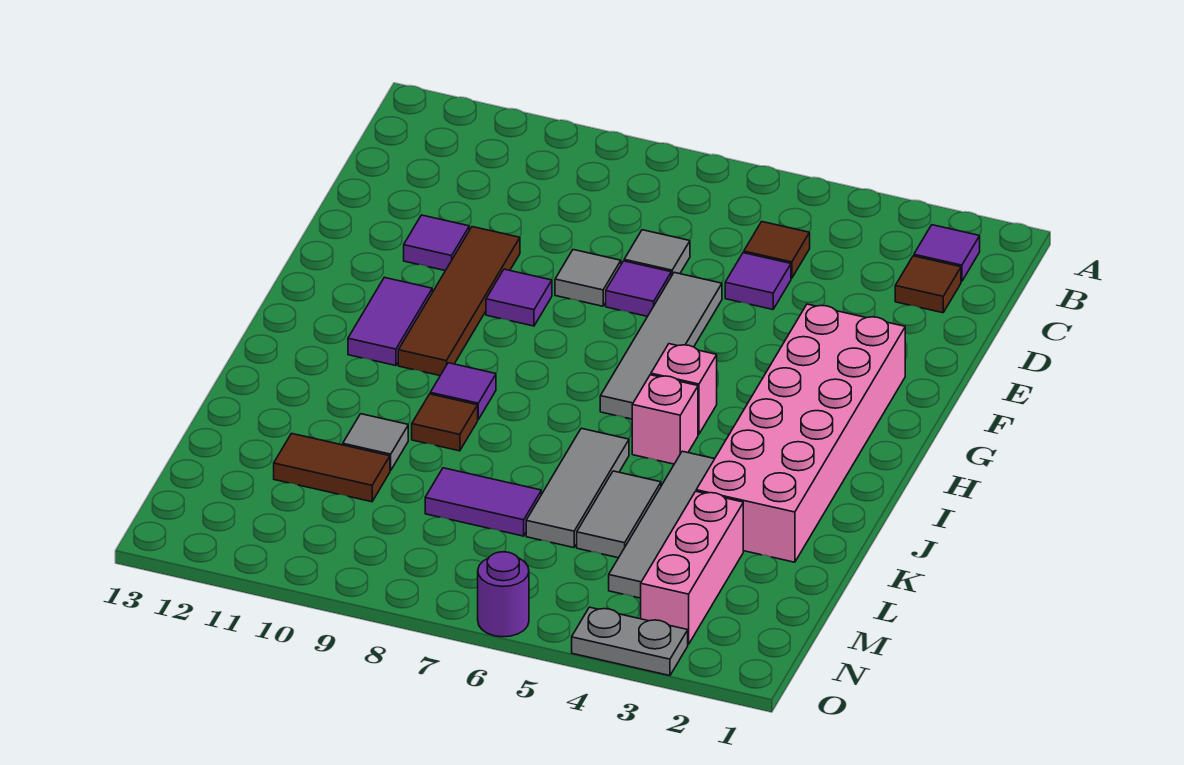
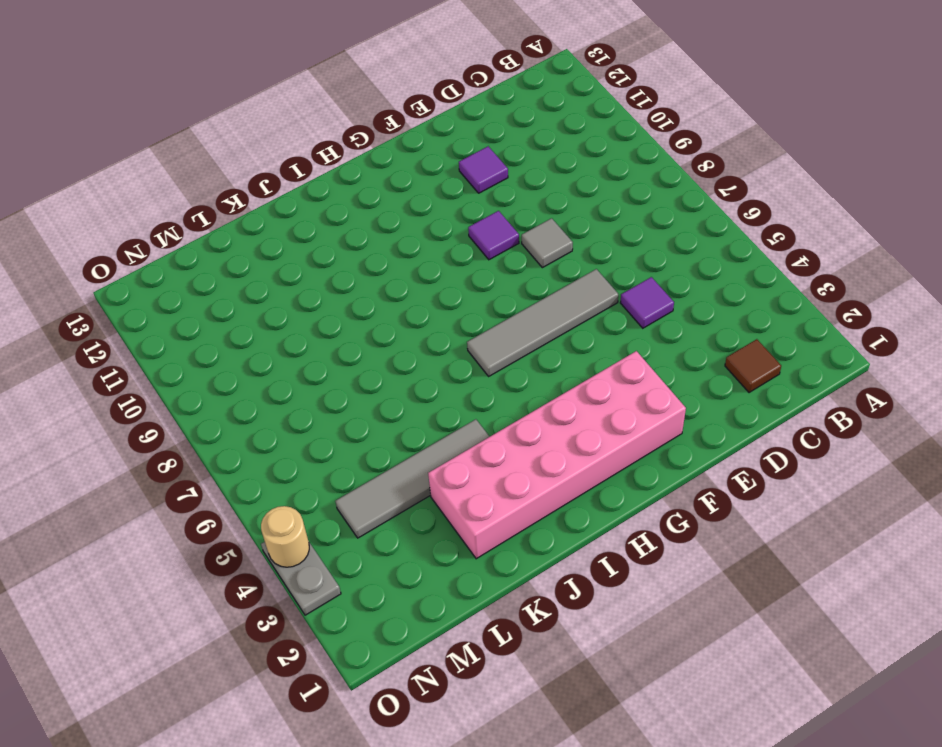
tan round brick O4 level 2 -> none
none -> purple tile B2 level 1
none -> brown tile C5 level 1
none -> grey tile D7 level 1

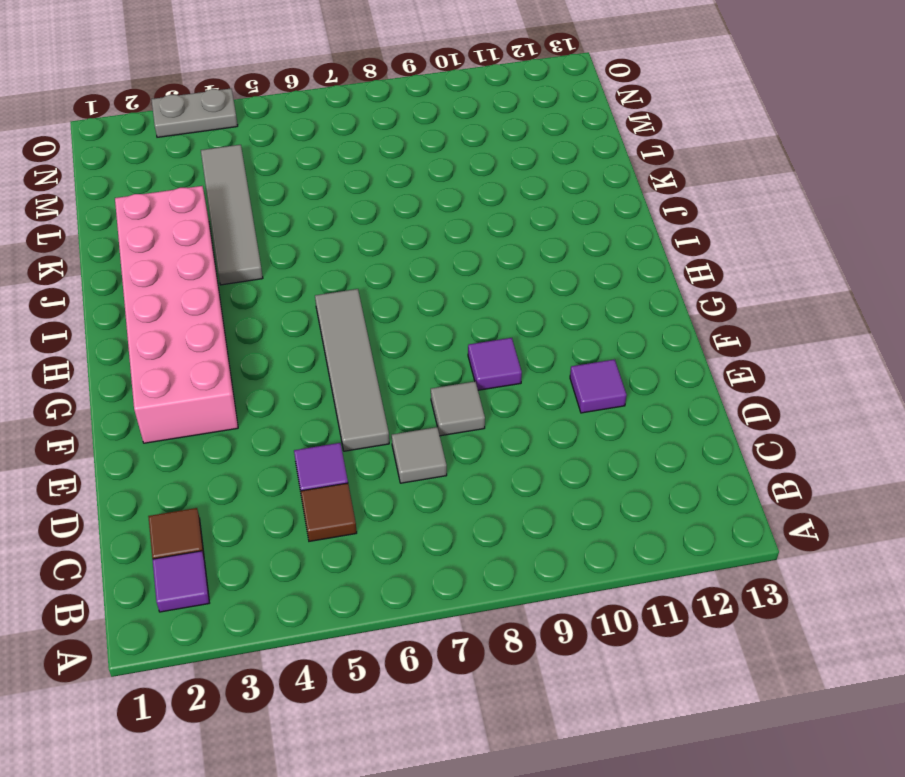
none -> purple tile E7 level 1
none -> brown tile E10:H10 level 1
none -> purple tile G11:H11 level 1

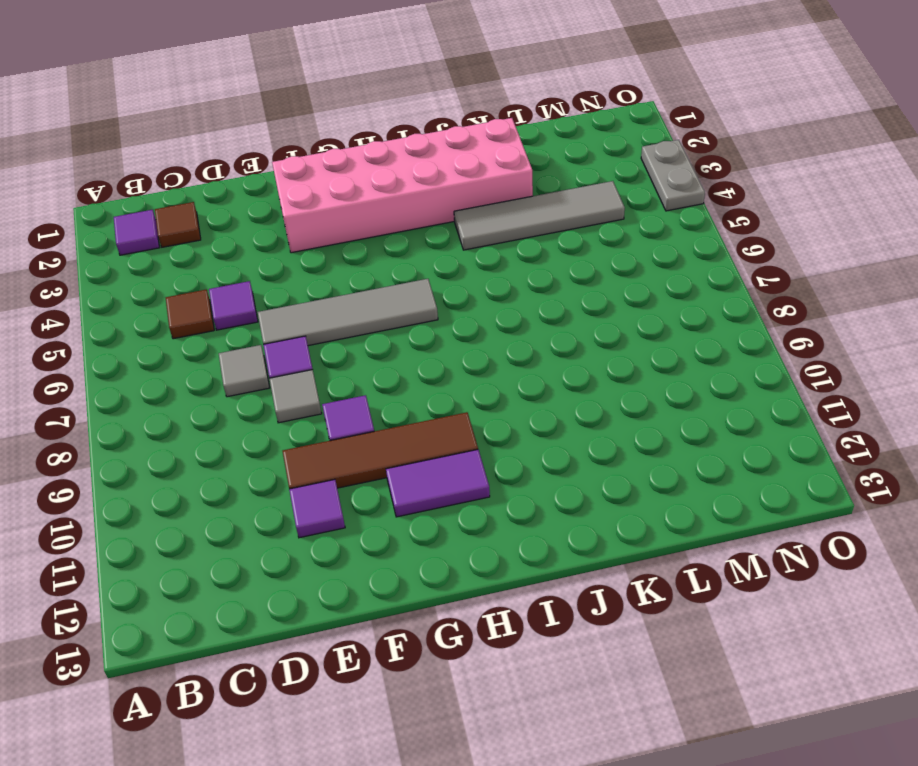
none -> pink brick H5 level 1
none -> pink brick I5 level 1
none -> purple tile I9 level 1

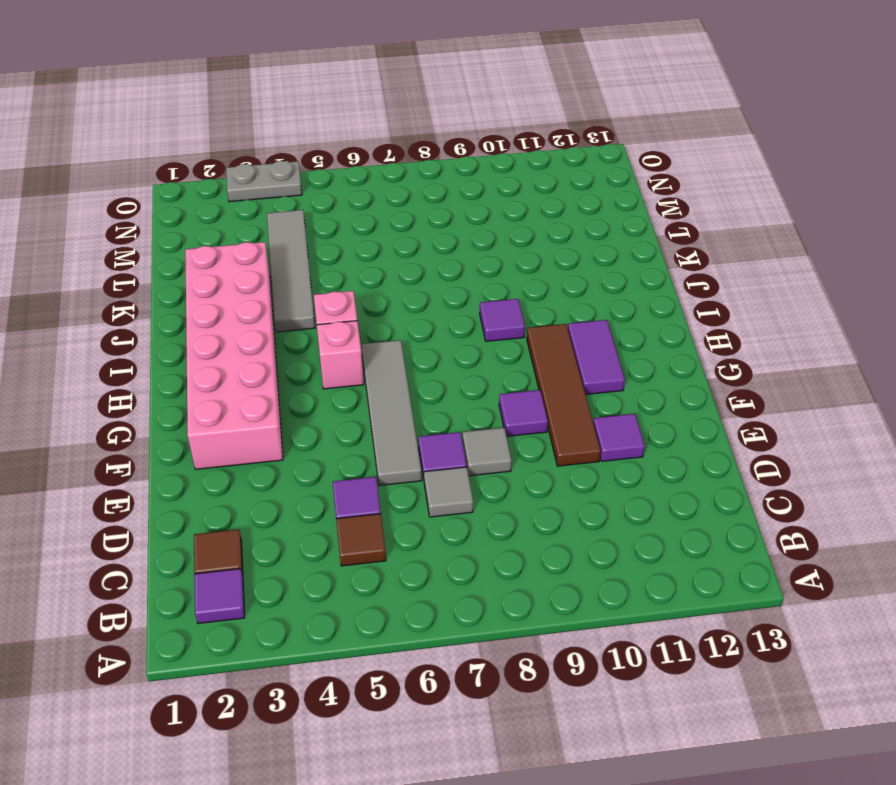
none -> grey tile J6:L6 level 1
none -> brown tile J9 level 1
none -> grey tile K5:L5 level 1

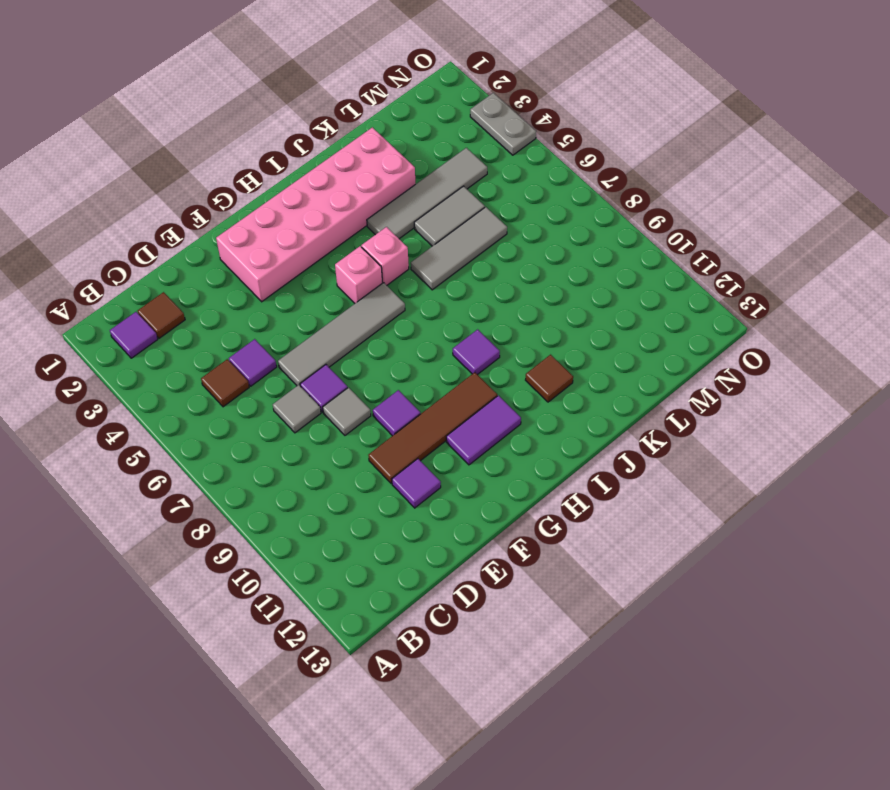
brown tile J11 level 1 -> brown tile J9 level 1
none -> grey tile K10 level 1
none -> pink brick L3:N3 level 1
none -> purple tile L7:L8 level 1

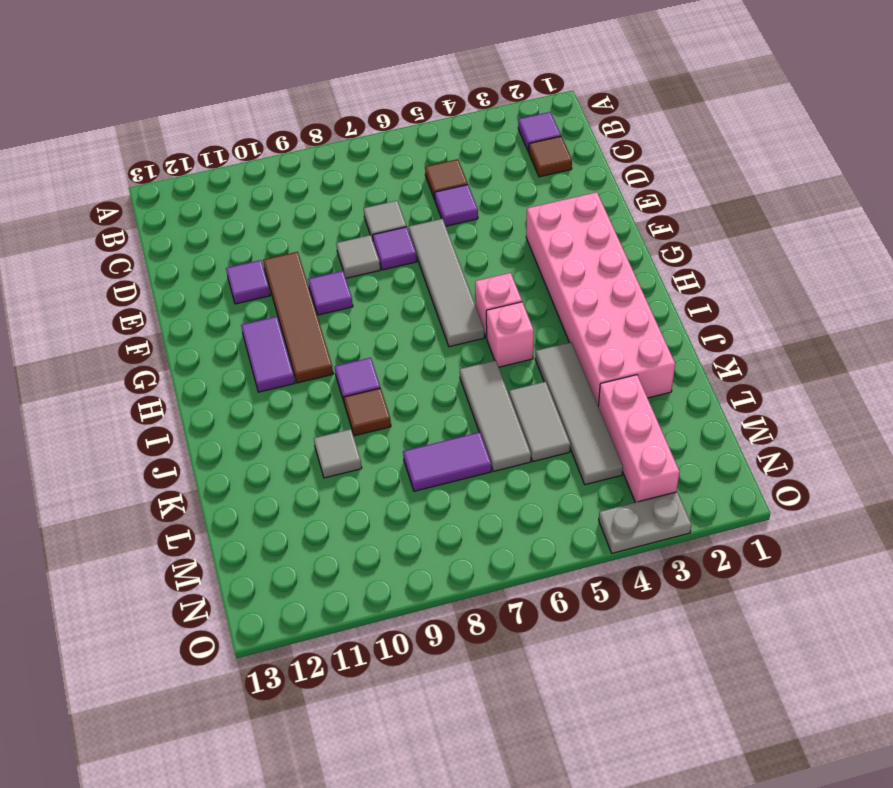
none -> brown tile L10:L11 level 1
none -> purple round brick O6 level 1

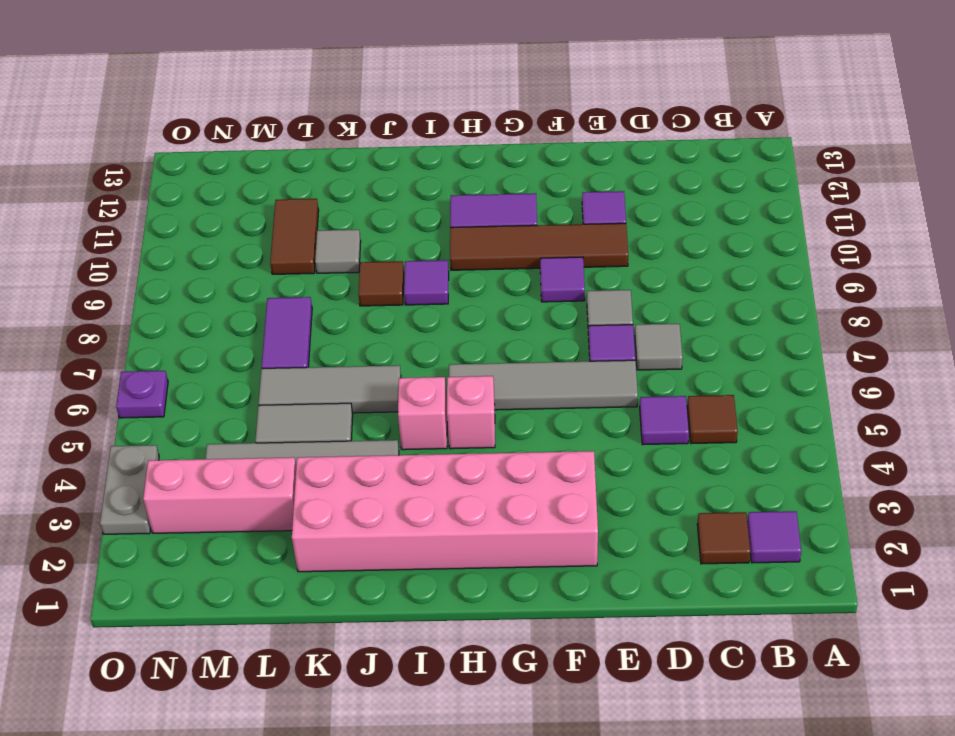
purple plate O6 level 1 -> purple round brick O6 level 1

